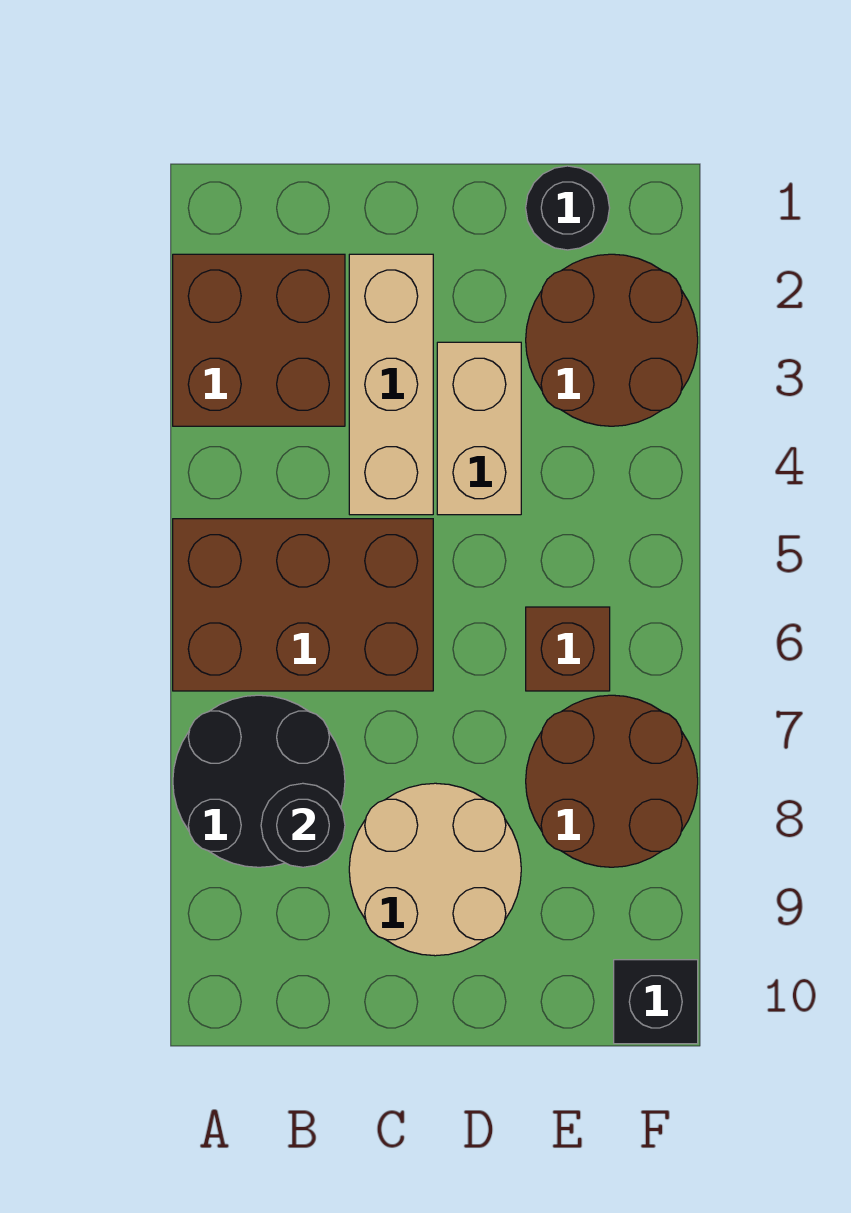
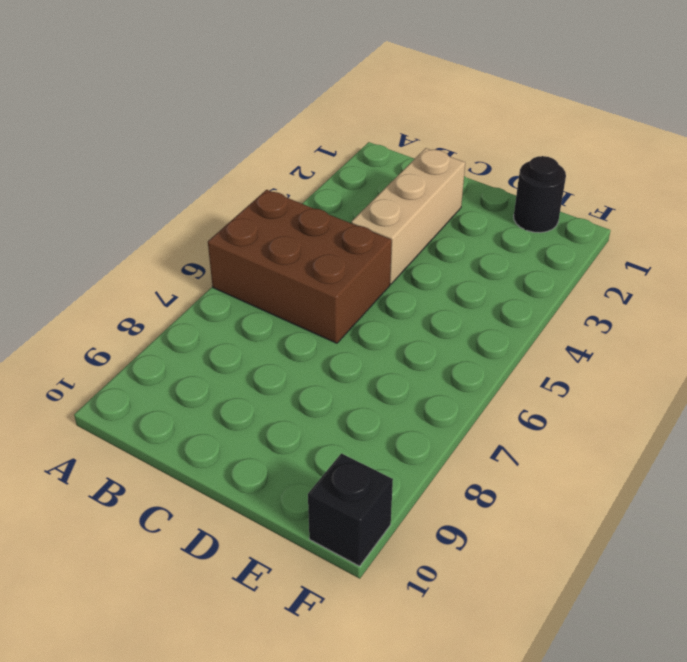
none -> brown brick A2:B3 level 1
none -> black round brick A7:B8 level 1
none -> tan round brick C8:D9 level 1

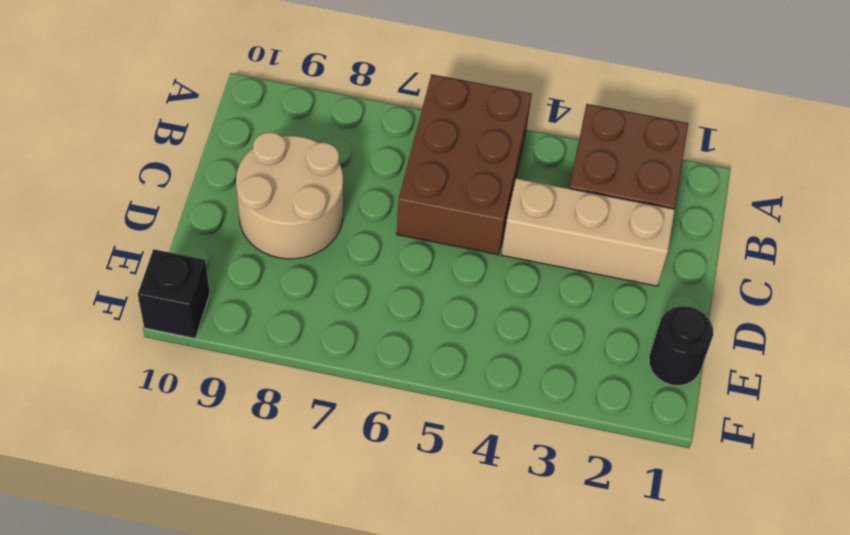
none -> black round brick A7:B8 level 1
none -> tan brick D3:D4 level 1
none -> brown round brick E2:F3 level 1

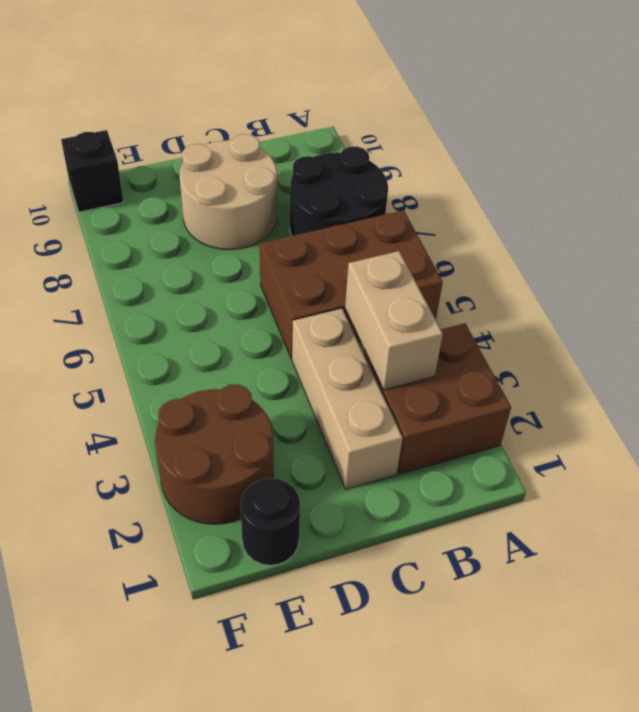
tan brick B3:B4 level 2 -> tan brick D3:D4 level 1
none -> brown brick E6 level 1
none -> brown round brick E7:F8 level 1
none -> black round brick B8 level 2

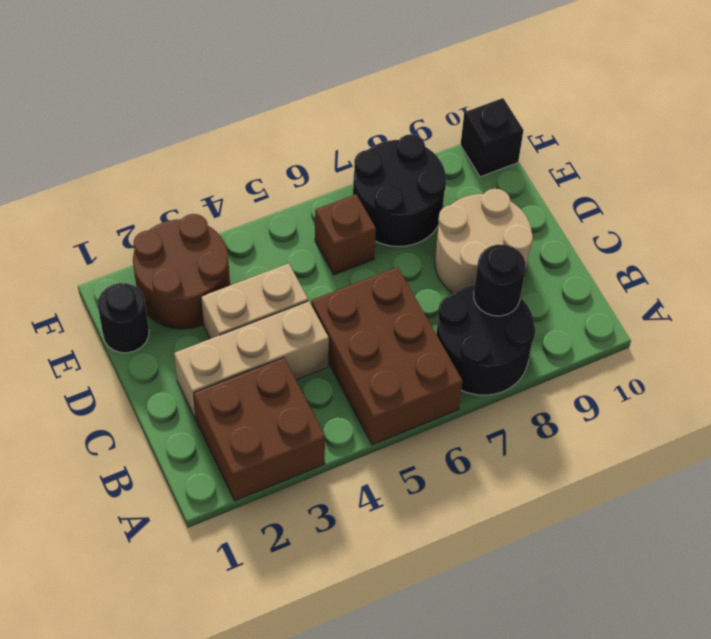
black round brick E7:F8 level 1 -> brown round brick E7:F8 level 1

